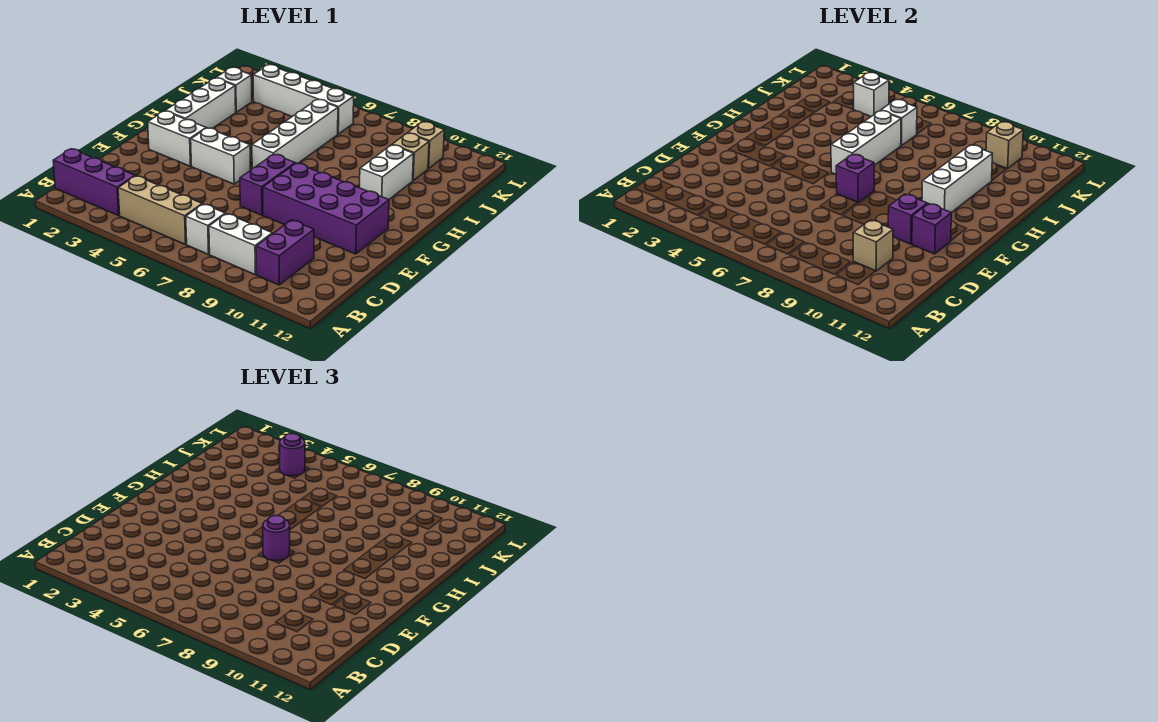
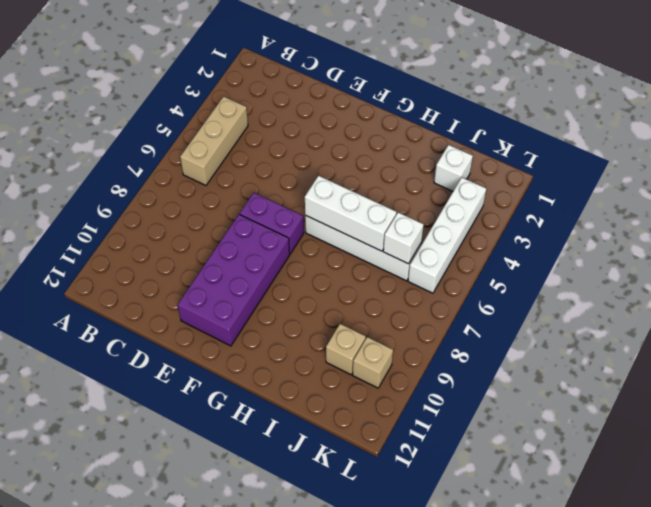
none -> purple brick B1:B3 level 1
none -> white brick B7 level 1
none -> white brick B8:B9 level 1

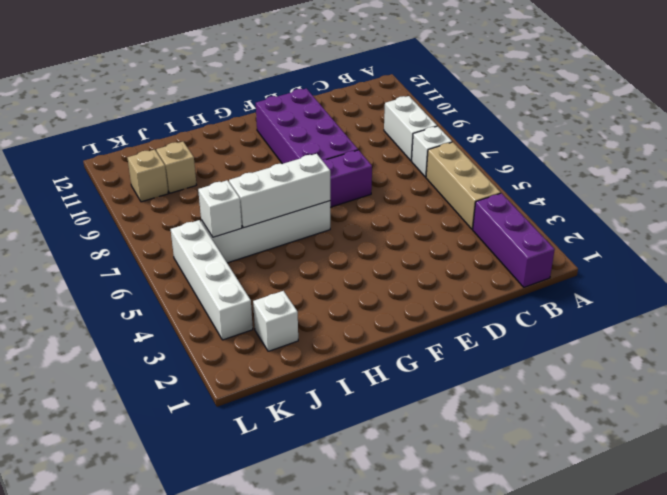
none -> purple brick B10:C10 level 1
none -> white brick F2:F3 level 1
none -> white brick F4:F5 level 1

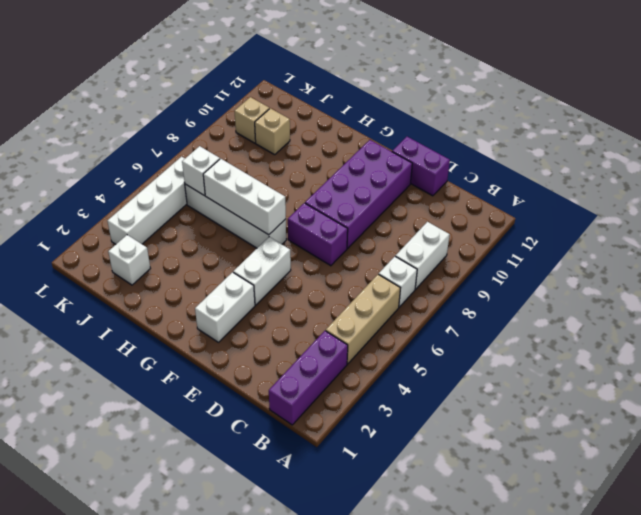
purple brick D12:E12 level 1 -> purple brick B10:C10 level 1
none -> white brick G2:I2 level 1
none -> white brick H10:I10 level 1
none -> tan brick C10 level 2

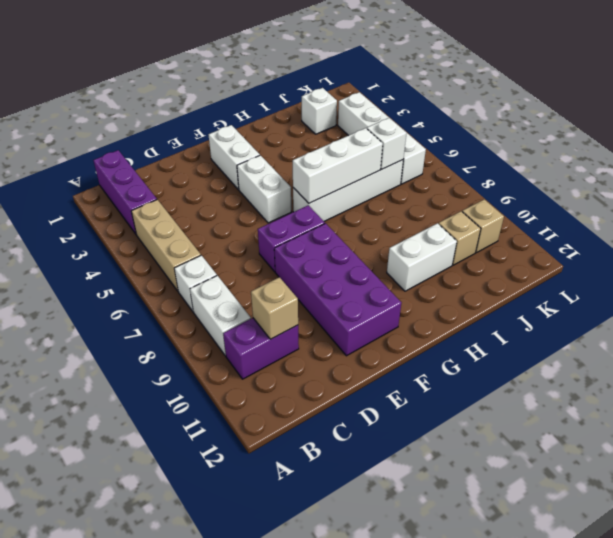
none -> white brick G2:I2 level 1
none -> purple brick E10 level 2
none -> purple brick E11 level 2

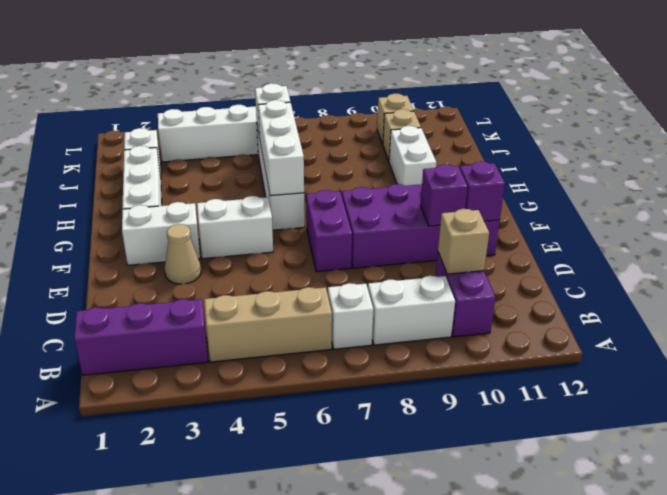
tan cone E3 level 1 -> none
none -> purple brick F7 level 2
none -> white brick G10:I10 level 2
none -> white brick K4 level 2

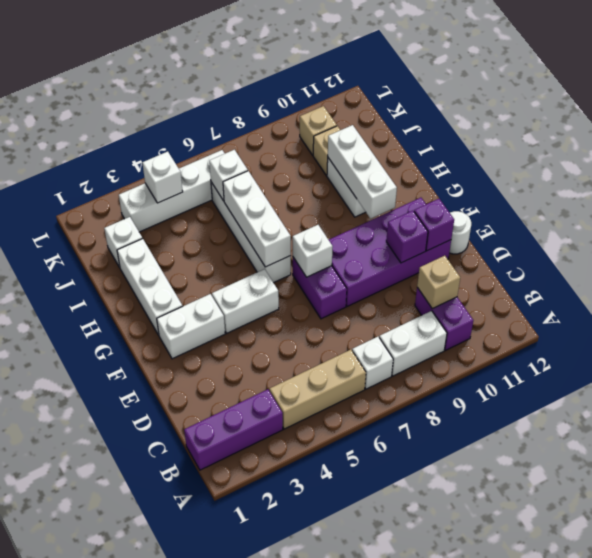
white round brick E12 level 1 -> none
white brick F7 level 2 -> purple brick F7 level 2
none -> tan brick K10 level 2
none -> purple round brick F7 level 3
none -> purple round brick K4 level 3

